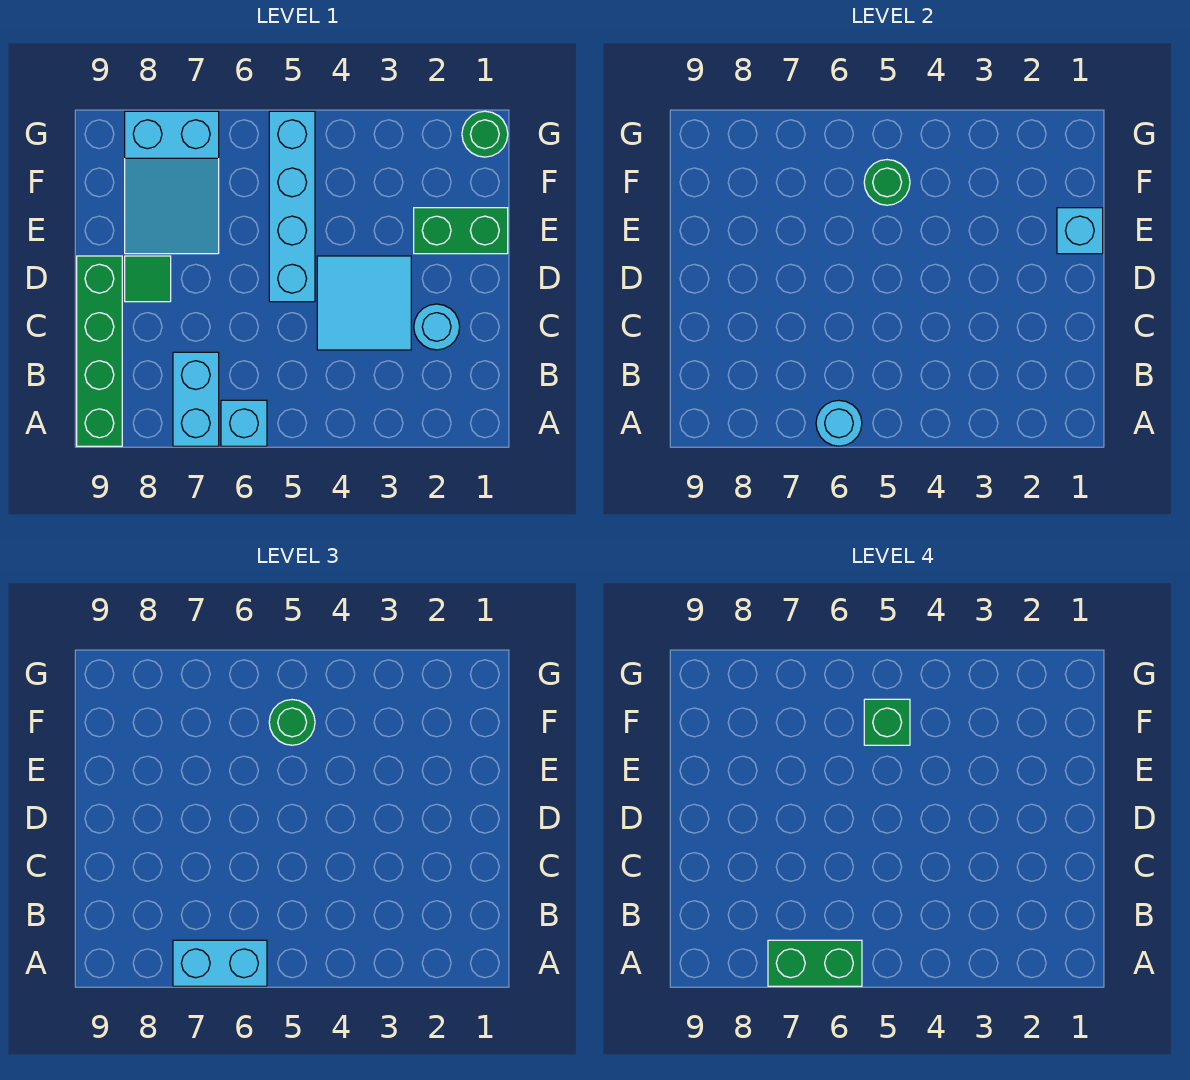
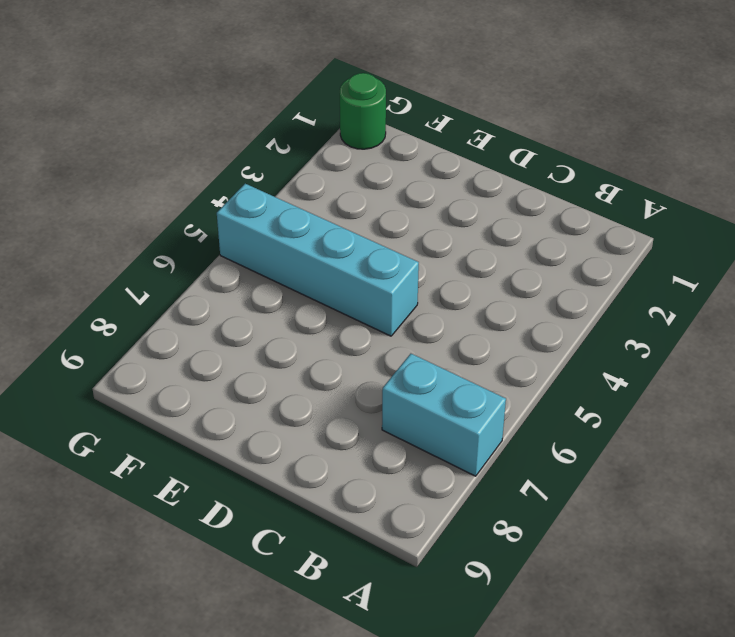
none -> cyan brick A6 level 1
none -> green brick A9:D9 level 1
none -> cyan round brick C2 level 1

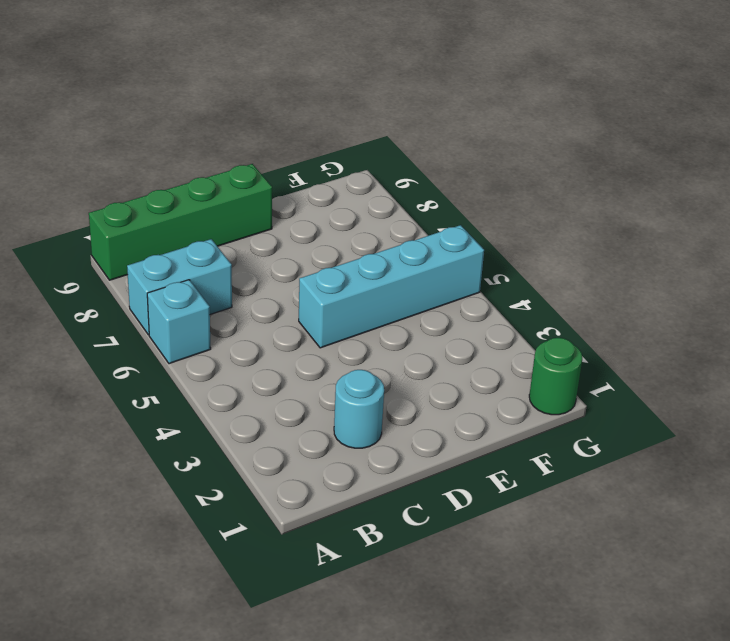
none -> cyan tile C3:D4 level 1
none -> green tile D8 level 1
none -> green brick E1:E2 level 1

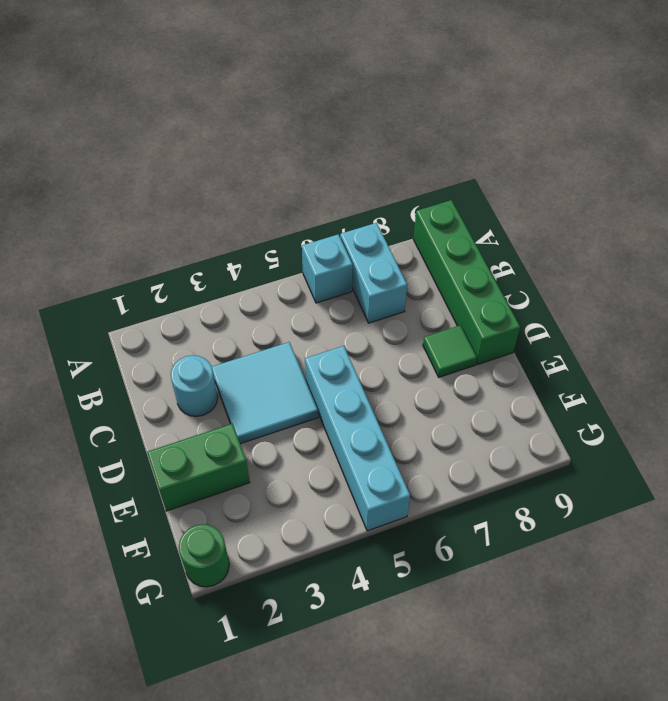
none -> cyan slope E7:G8 level 1 top G
none -> cyan round brick A6 level 2
none -> cyan brick E1 level 2

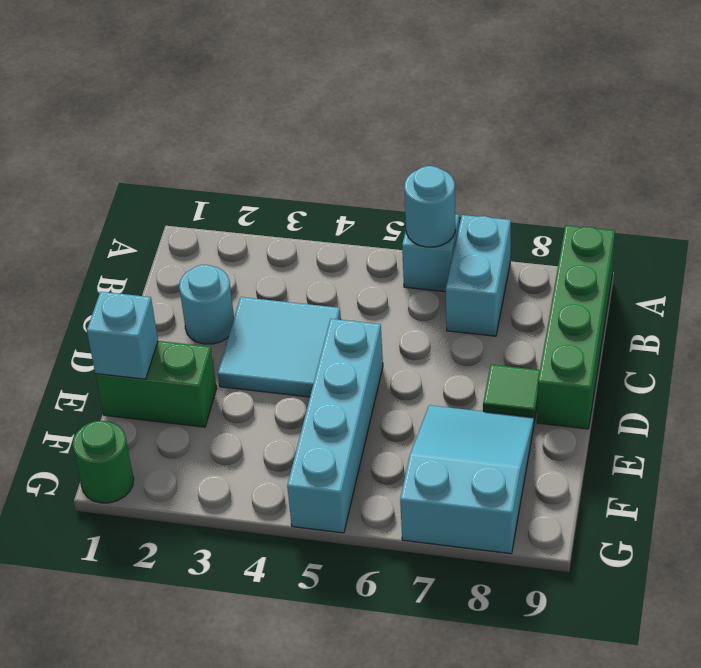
none -> green round brick F5 level 2
none -> cyan brick A6:A7 level 3
none -> green round brick F5 level 3

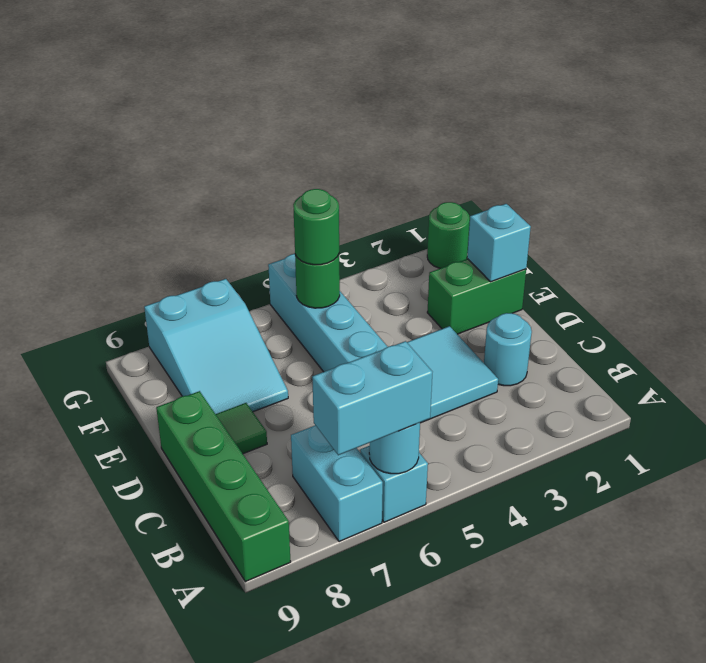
none -> green brick A6:A7 level 4
none -> green brick F5 level 4

